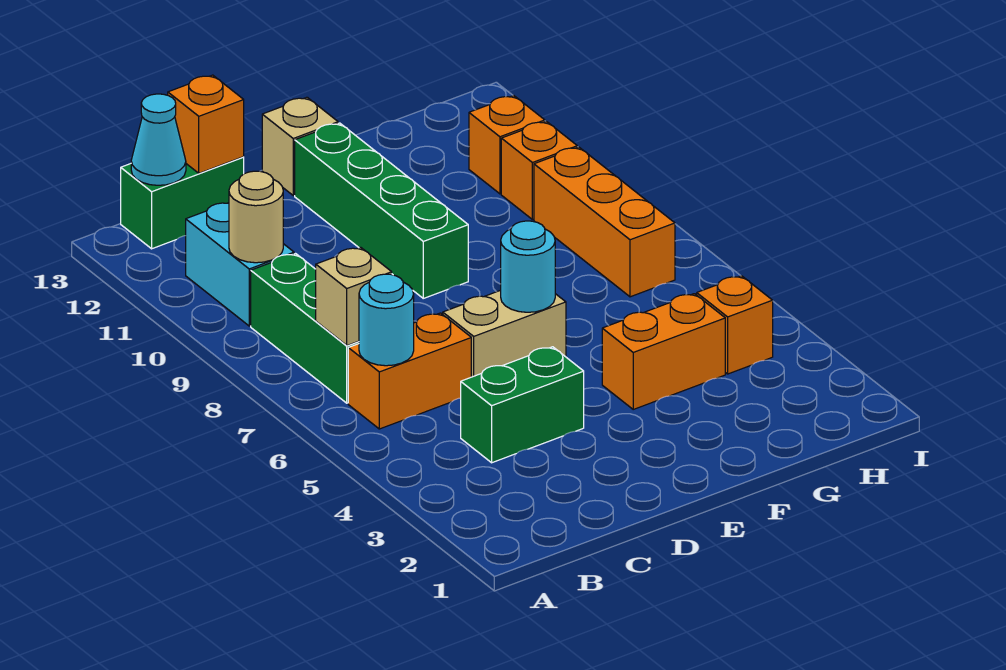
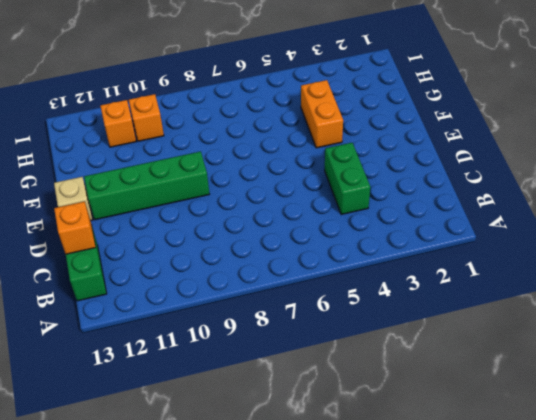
none -> orange brick B6:C6 level 1
none -> green brick B7:B9 level 1
none -> cyan brick B10:B11 level 1

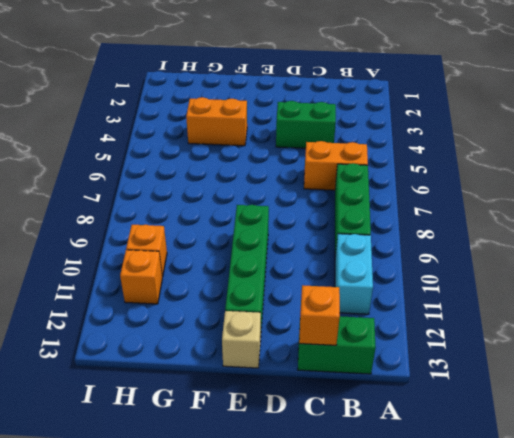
none -> tan brick D6:E6 level 1
none -> orange brick H4 level 1
none -> orange brick H7:H9 level 1

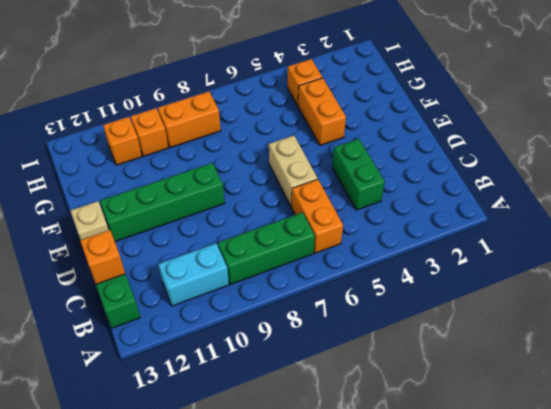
orange brick H8:H9 level 1 -> orange brick H7:H9 level 1
none -> cyan round brick B6 level 2
none -> tan brick B7 level 2
none -> tan round brick B10 level 2

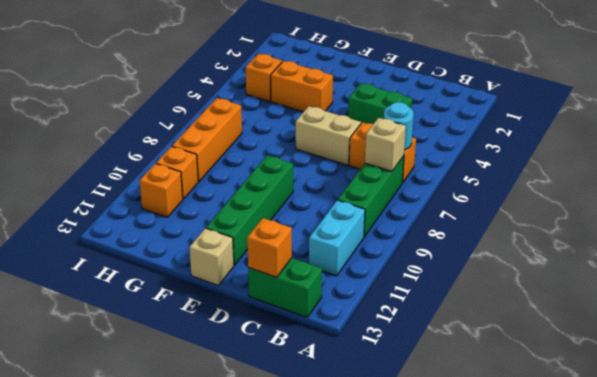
none -> tan round brick B10 level 2
none -> cyan cone B13 level 2
none -> cyan round brick E6 level 2

